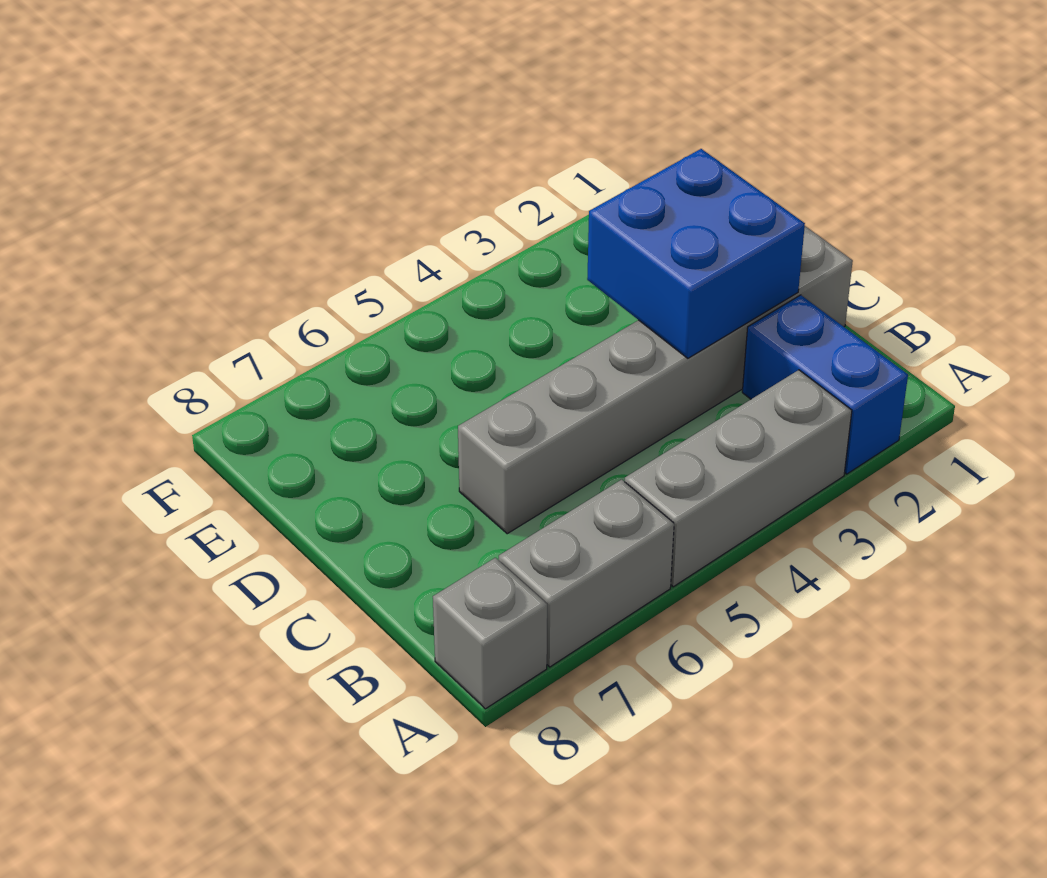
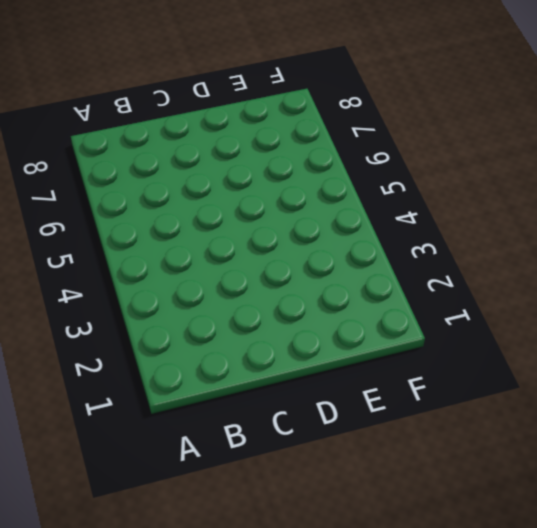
none -> blue brick A2:B2 level 1
none -> grey brick A3:A5 level 1

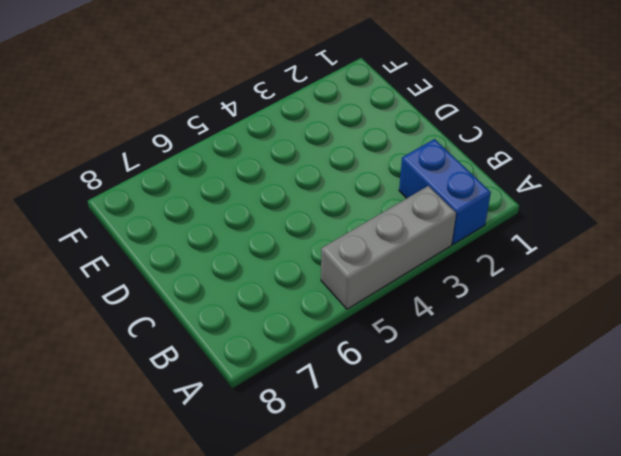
none -> grey brick A6:A7 level 1
none -> grey brick A8 level 1

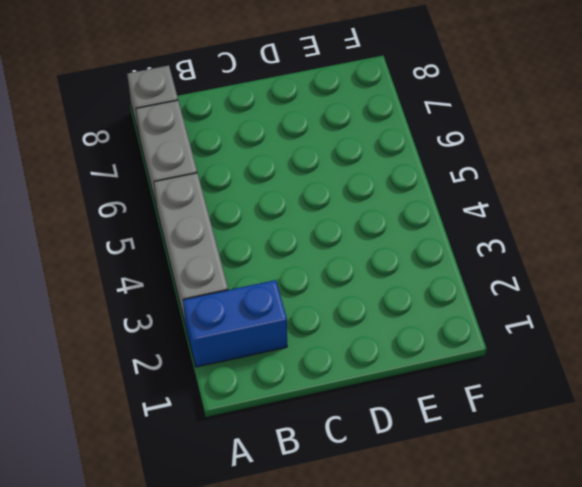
none -> grey brick C1:C6 level 1
none -> blue brick C2:D3 level 2

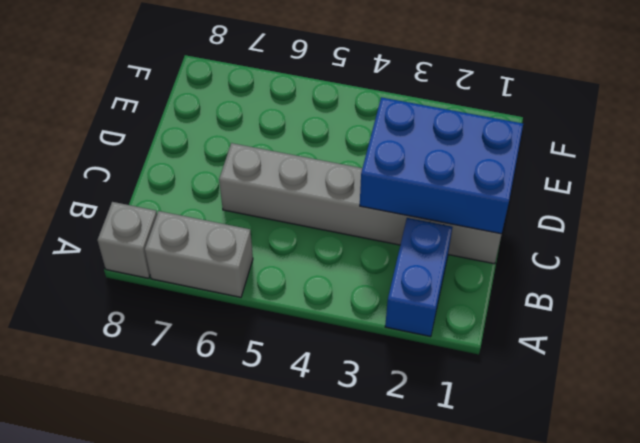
blue brick C1:D3 level 2 -> blue brick C2:D3 level 2
none -> grey brick A3:A5 level 1

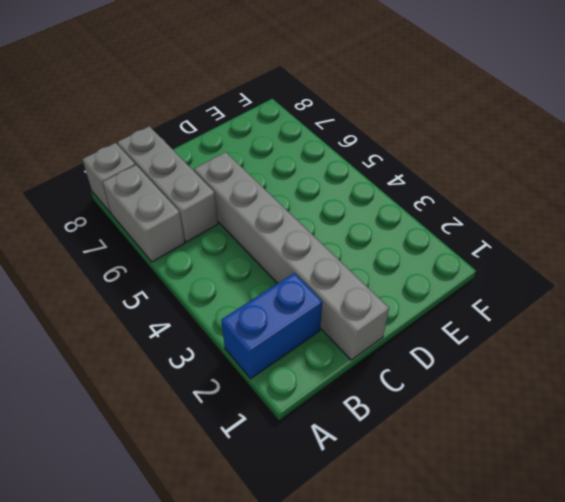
grey brick B6:B8 level 1 -> grey brick A3:A5 level 1
none -> blue brick C2:D3 level 2

